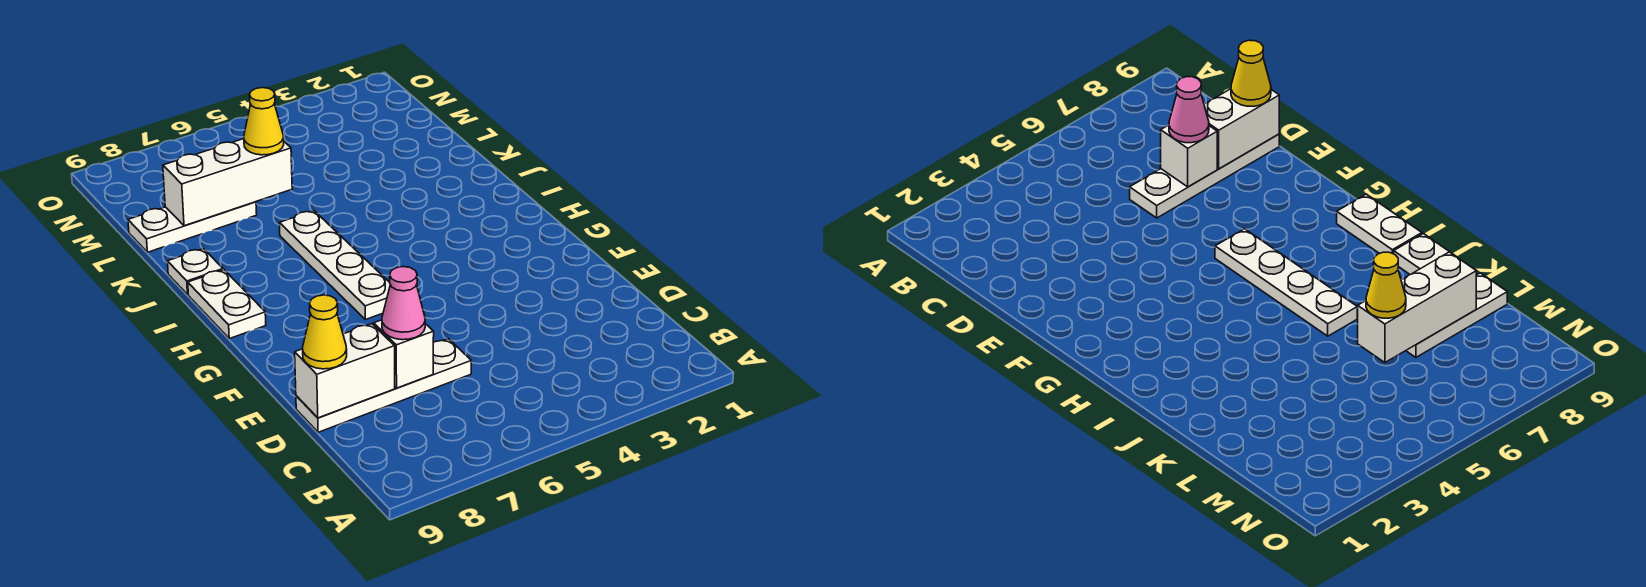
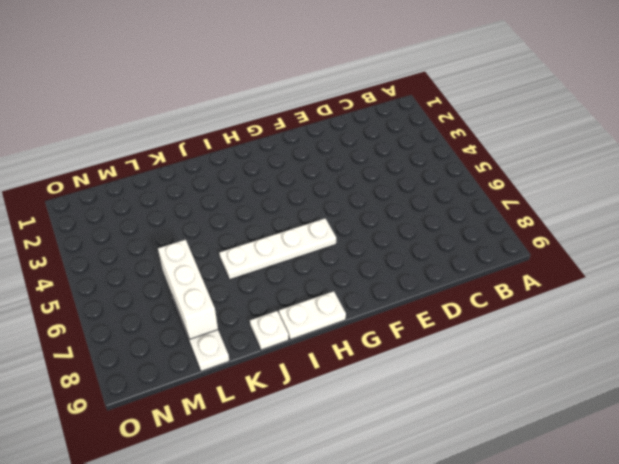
none -> white plate D6:D9 level 1
none -> white brick D7 level 2

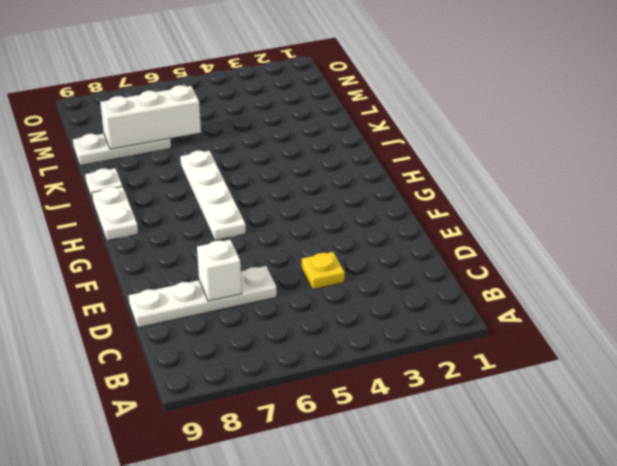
yellow plate D4 level 1 -> none
none -> white brick D8:D9 level 2
none -> pink cone D7 level 3

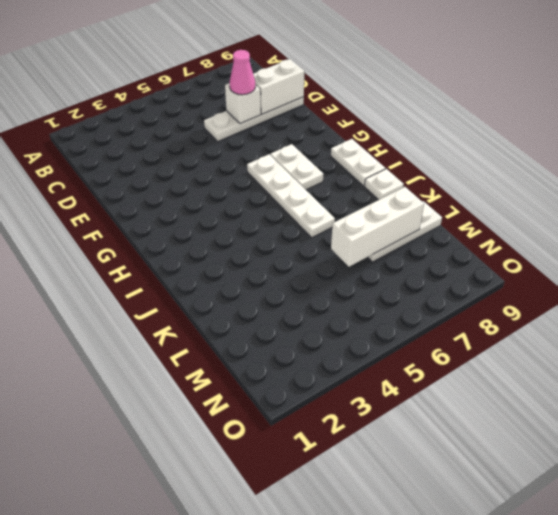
white plate G7:H7 level 1 -> none
none -> yellow cone D9 level 3
none -> yellow cone L6 level 3

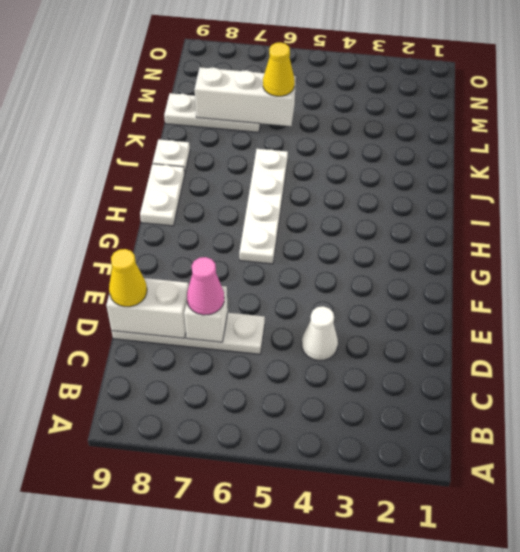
white cone D4 level 1 -> none

